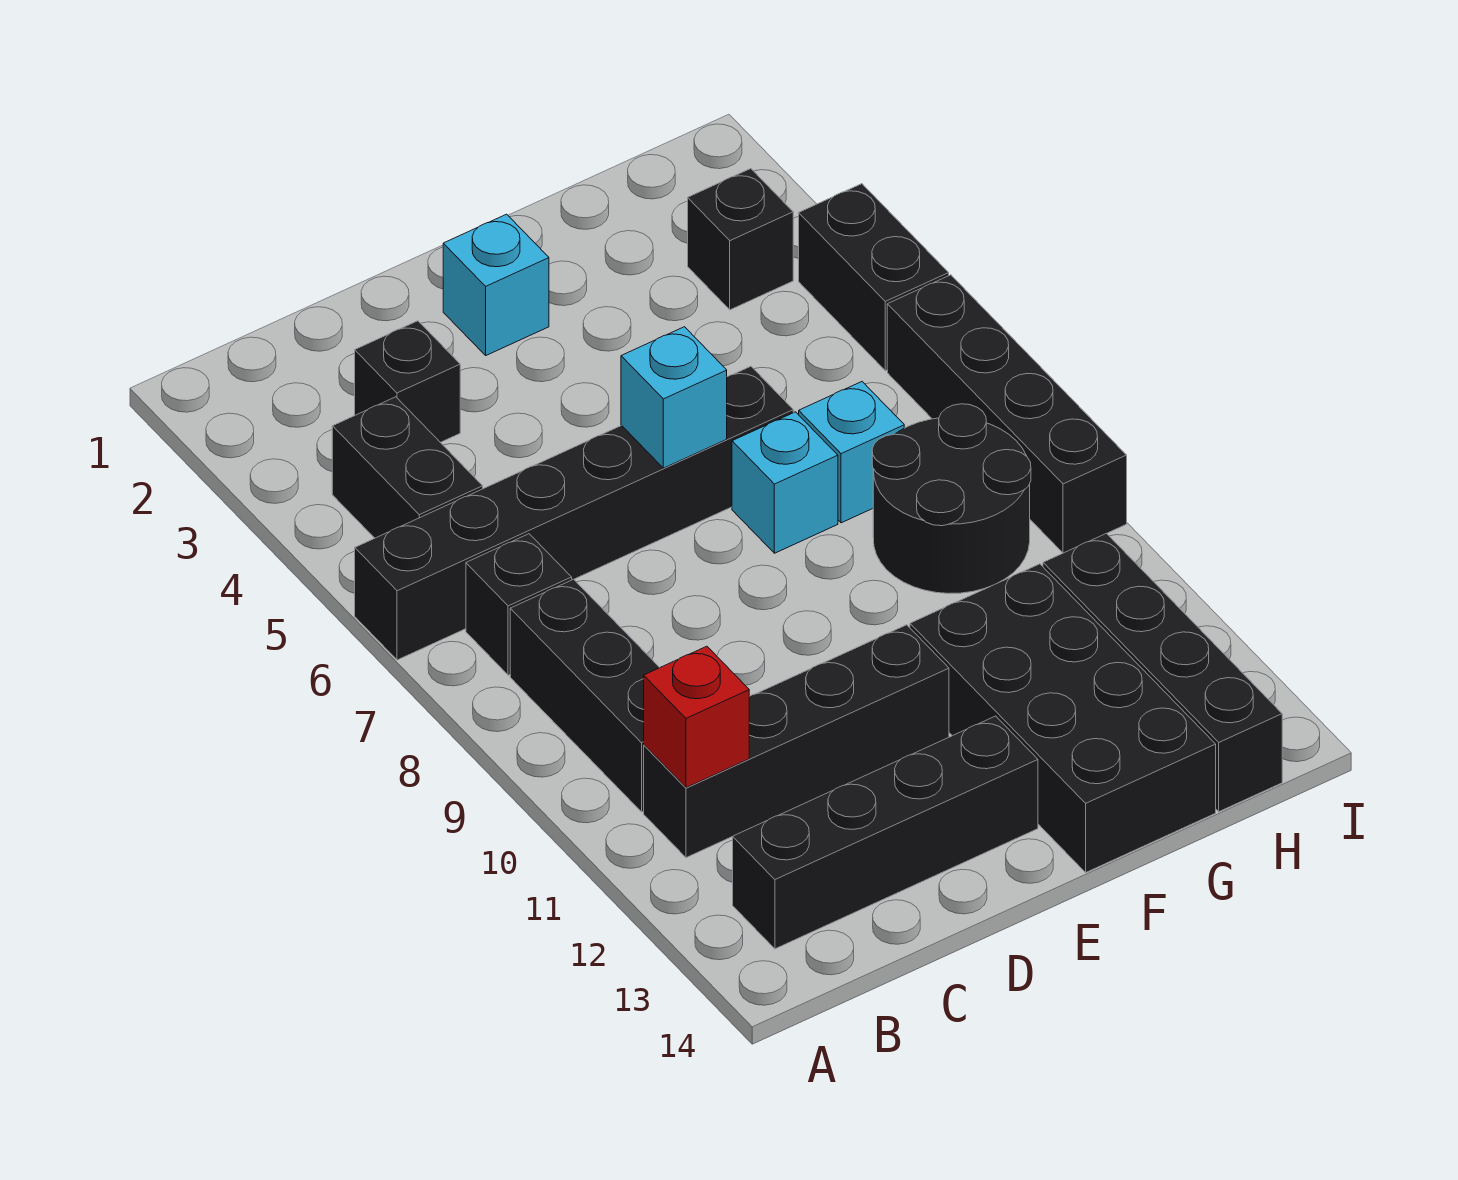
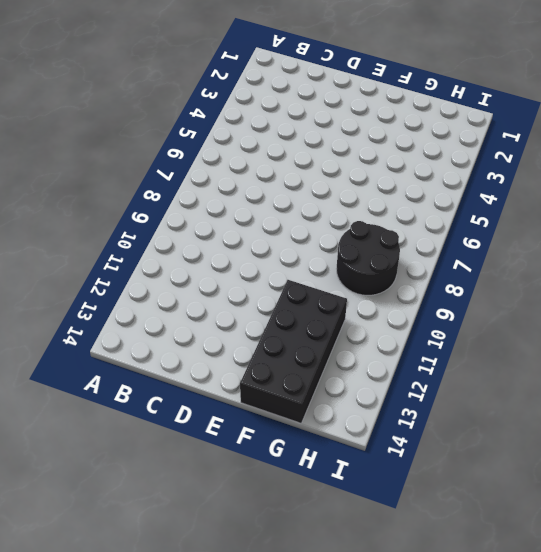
none -> black brick A6:F6 level 1
none -> black brick B4:B5 level 1
none -> black brick B7 level 1

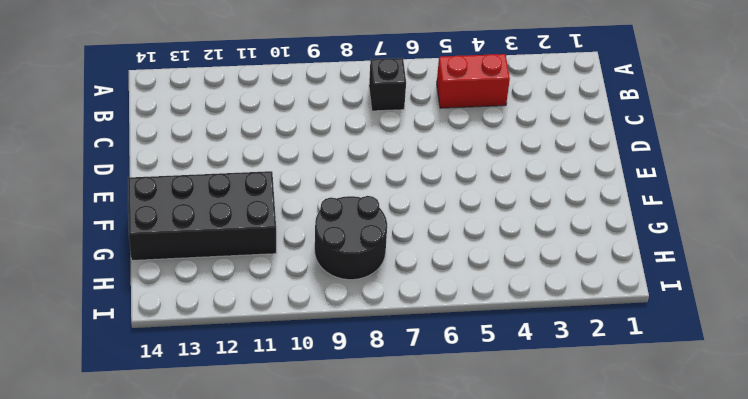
red brick B4:B5 level 1 -> black brick B4:B5 level 1
none -> black brick A6:F6 level 1
none -> black brick B8:B10 level 1
none -> black brick B11:E11 level 1

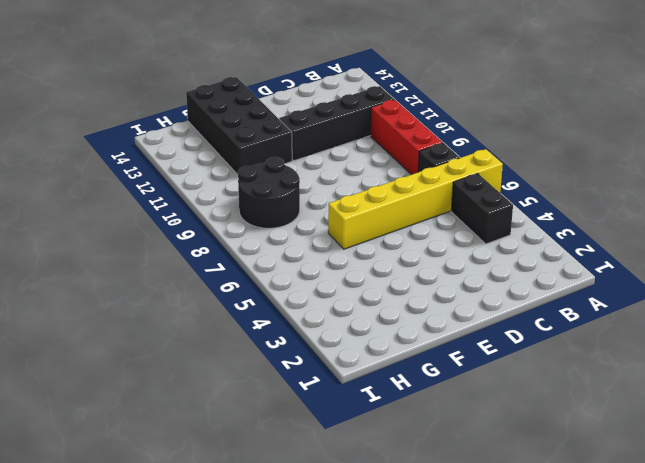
yellow brick A6:F6 level 1 -> black brick A6:F6 level 1
red brick B8:B10 level 1 -> black brick B8:B10 level 1
none -> black brick B13:E13 level 1
none -> black brick C3 level 1
none -> cyan brick E2 level 1

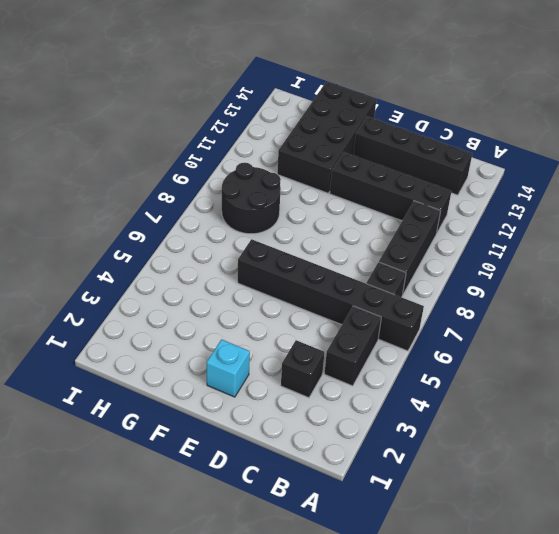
none -> cyan brick F7 level 1
none -> cyan brick G7 level 1
none -> black brick H3 level 1

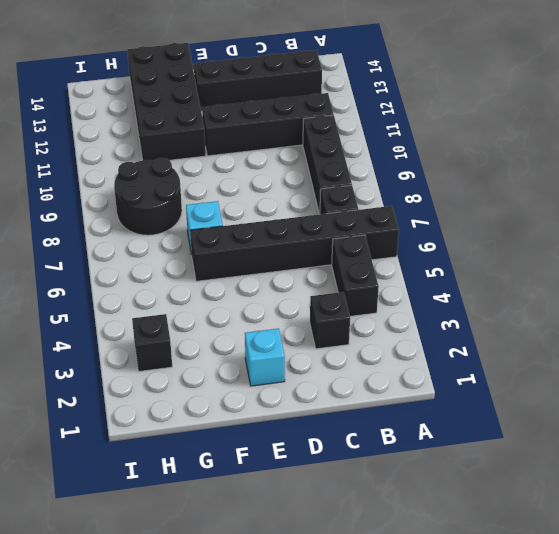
none -> cyan brick G7 level 1
none -> black brick H11:H14 level 1
none -> black brick I4:I5 level 1

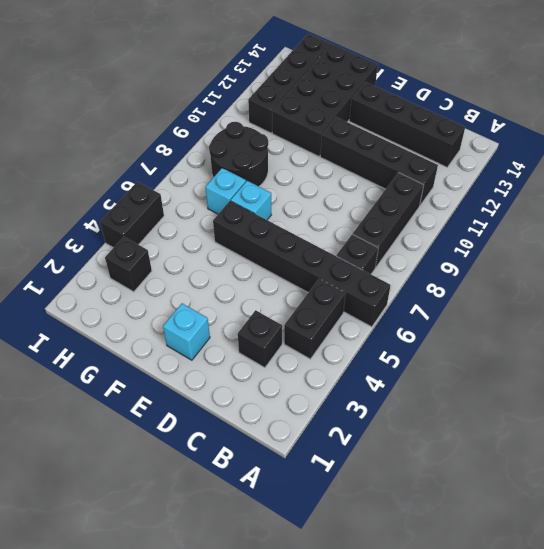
none -> black brick I6:I9 level 1
none -> red brick B11 level 2
none -> cyan brick E6 level 2

